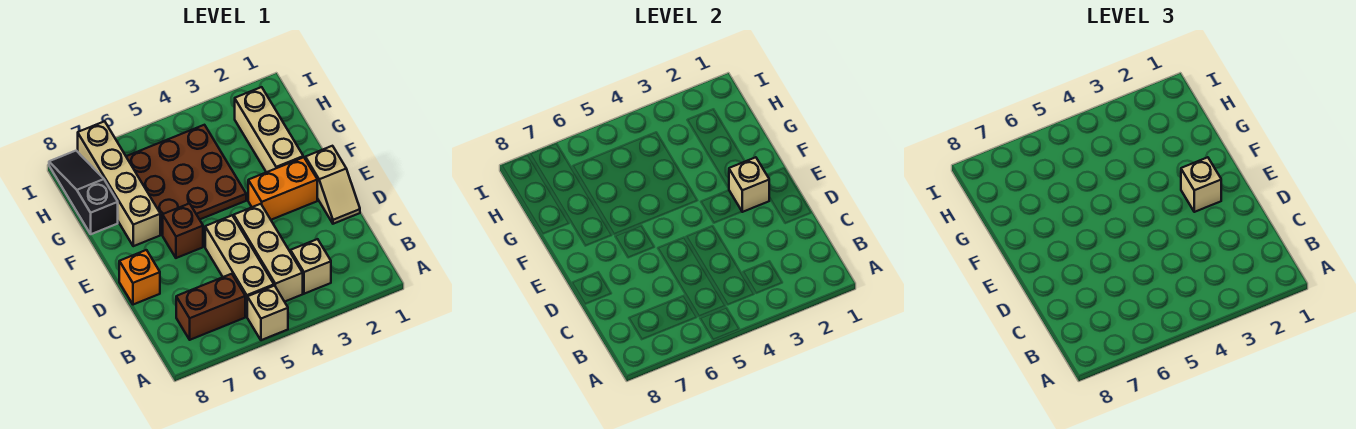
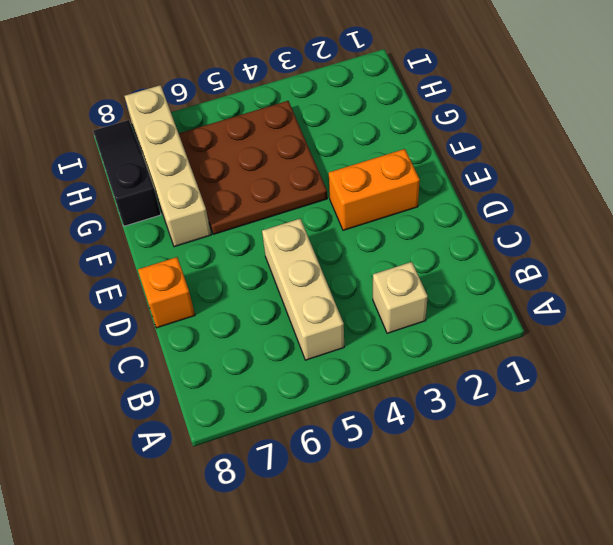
none -> tan brick A5 level 1
none -> tan brick B4:D4 level 1
none -> brown brick B6:B7 level 1

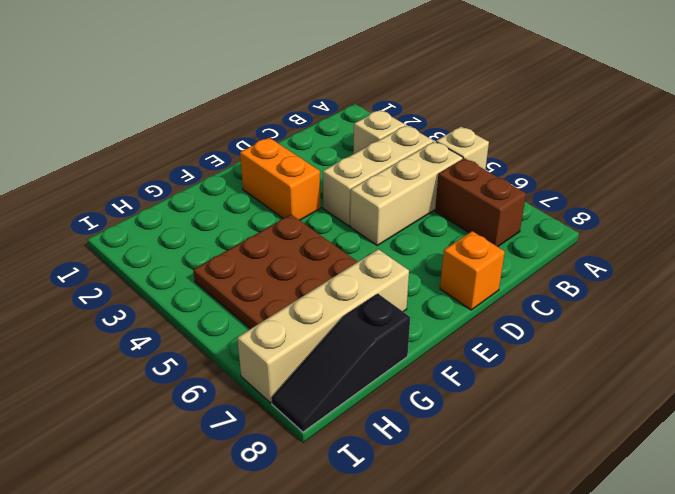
none -> tan slope D1:E1 level 1 top E
none -> brown brick E6 level 1
none -> tan brick F2:H2 level 1

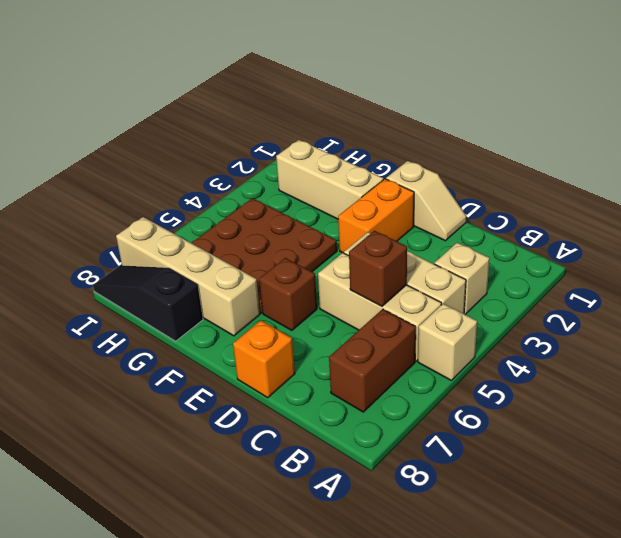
brown brick C5 level 2 -> none
none -> tan brick E2 level 2
none -> tan brick E2 level 3

